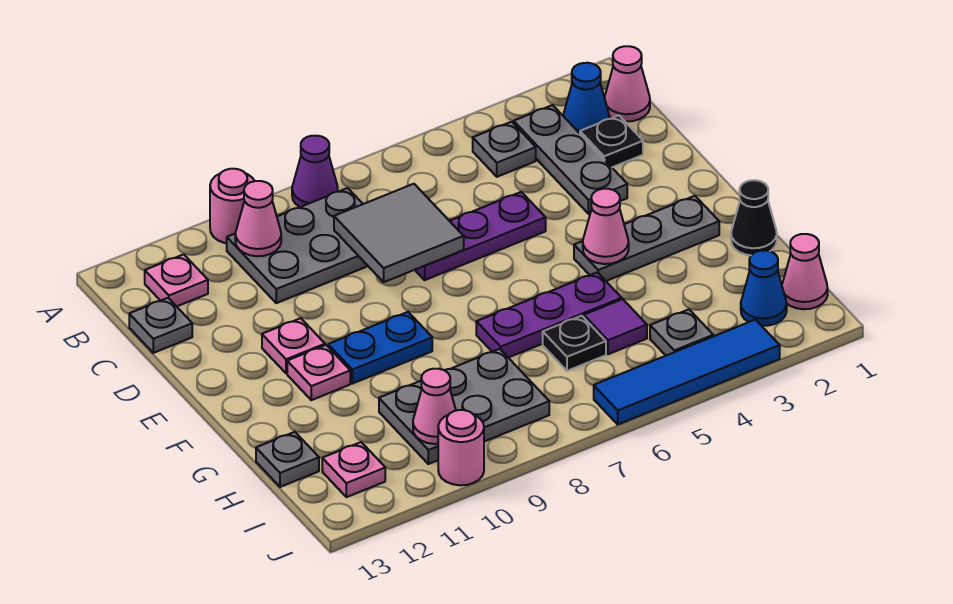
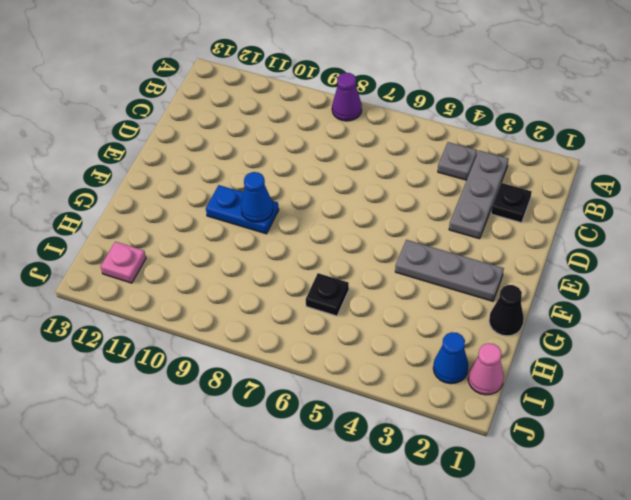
blue cone F9 level 2 -> blue cone B2 level 1
none -> pink round brick A10 level 1
none -> pink cone B1 level 1
none -> grey plate B8:C10 level 1
none -> pink plate B12 level 1

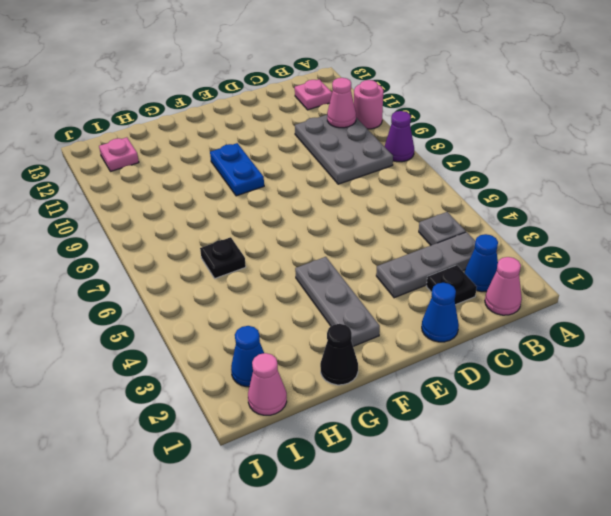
blue cone D1 level 1 -> none
none -> grey plate C13 level 1
none -> purple plate D5:D7 level 1
none -> pink plate E11 level 1
none -> pink plate F11 level 1

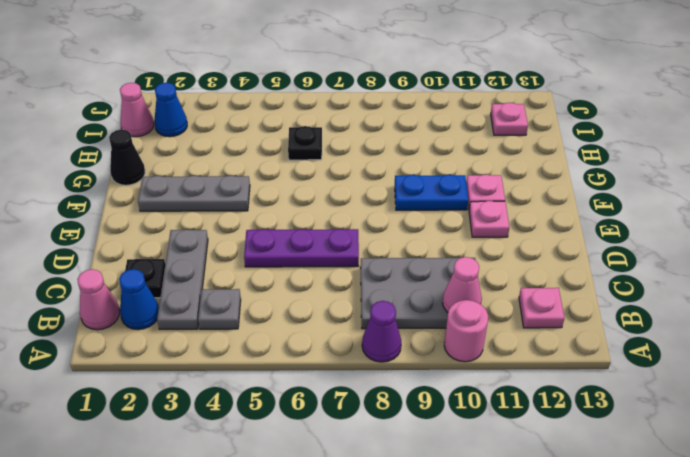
none -> grey plate C13 level 1
none -> purple plate G5:G7 level 1
none -> purple tile H5 level 1
none -> grey plate H8:I10 level 1

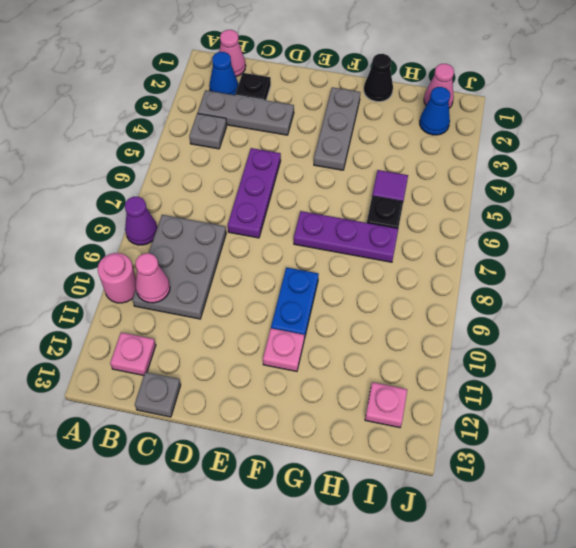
purple plate F7:H7 level 1 -> purple plate G5:G7 level 1
none -> pink plate E11 level 1
none -> grey plate H8:I10 level 1
none -> grey plate H13 level 1
none -> grey plate I4 level 1

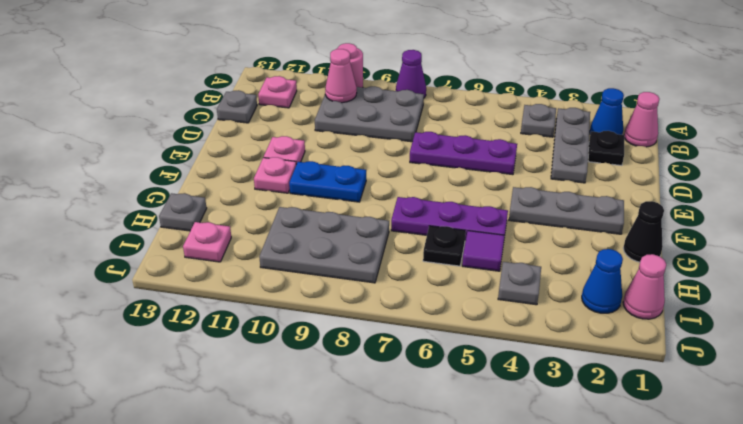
none -> blue tile J3:J6 level 1
none -> pink round brick J10 level 1
none -> grey tile C7:D8 level 2
none -> pink cone F4 level 2

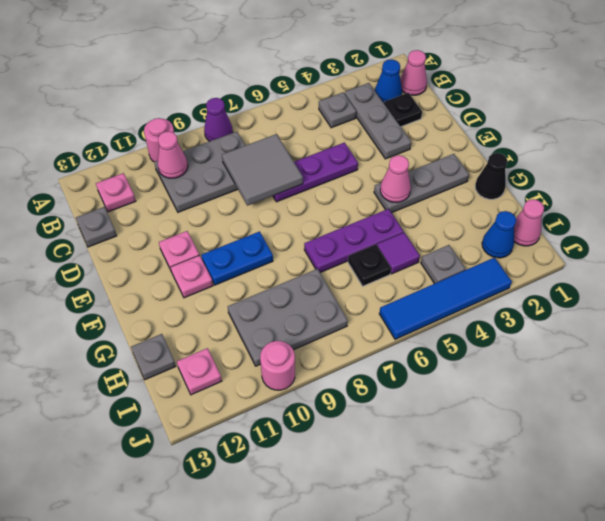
none -> pink cone I10 level 2

